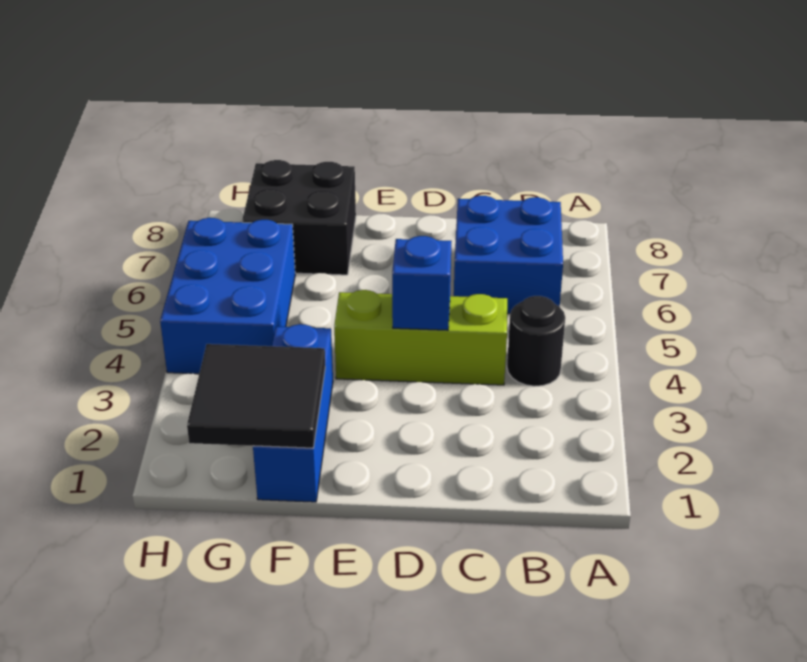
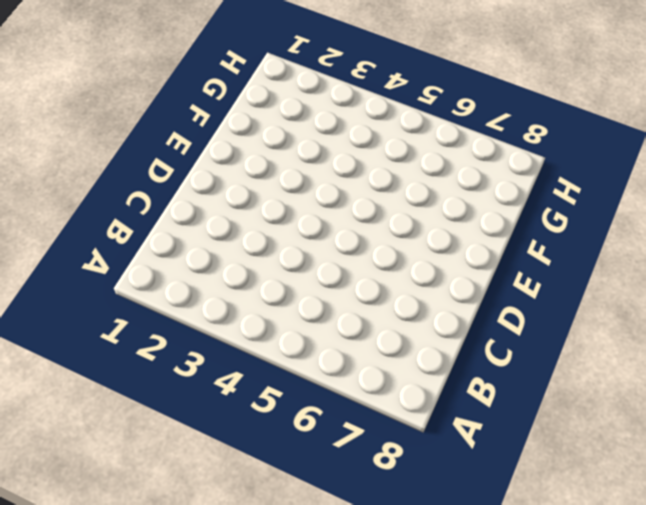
none -> black round brick B4 level 1
none -> blue brick B6:C7 level 1

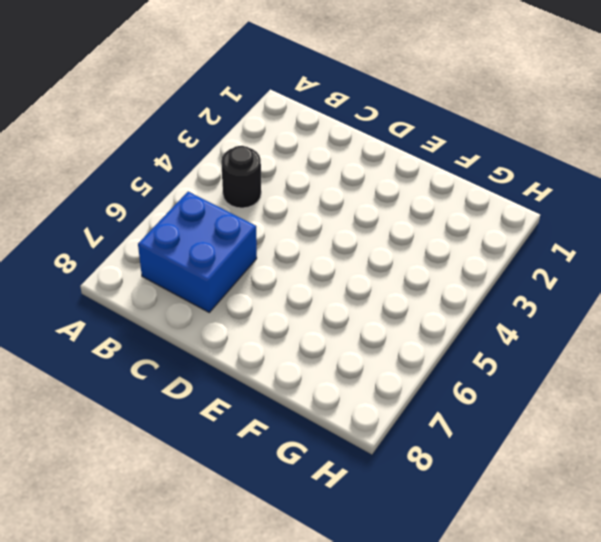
none -> lime brick C4:E4 level 1
none -> blue brick F1:F3 level 1

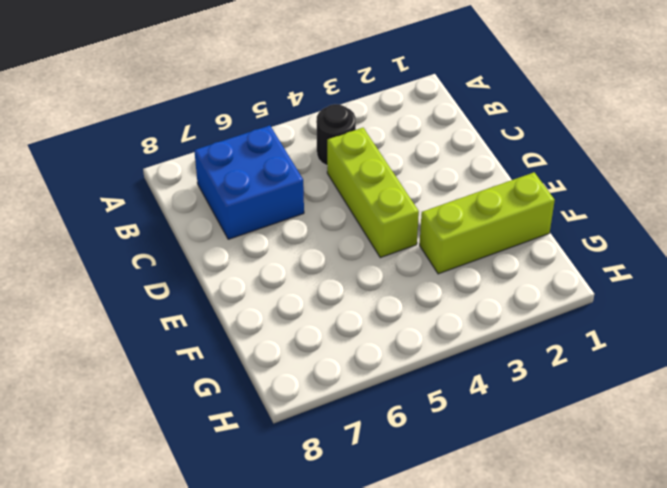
lime brick F1:F3 level 1 -> blue brick F1:F3 level 1
none -> black brick F7:G8 level 1
none -> blue brick G4:H6 level 1

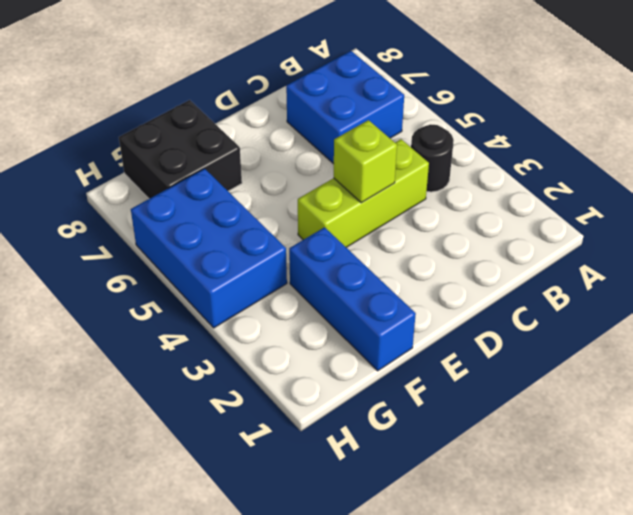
lime brick D4 level 2 -> blue brick D4 level 2
none -> black tile F1:G2 level 2

